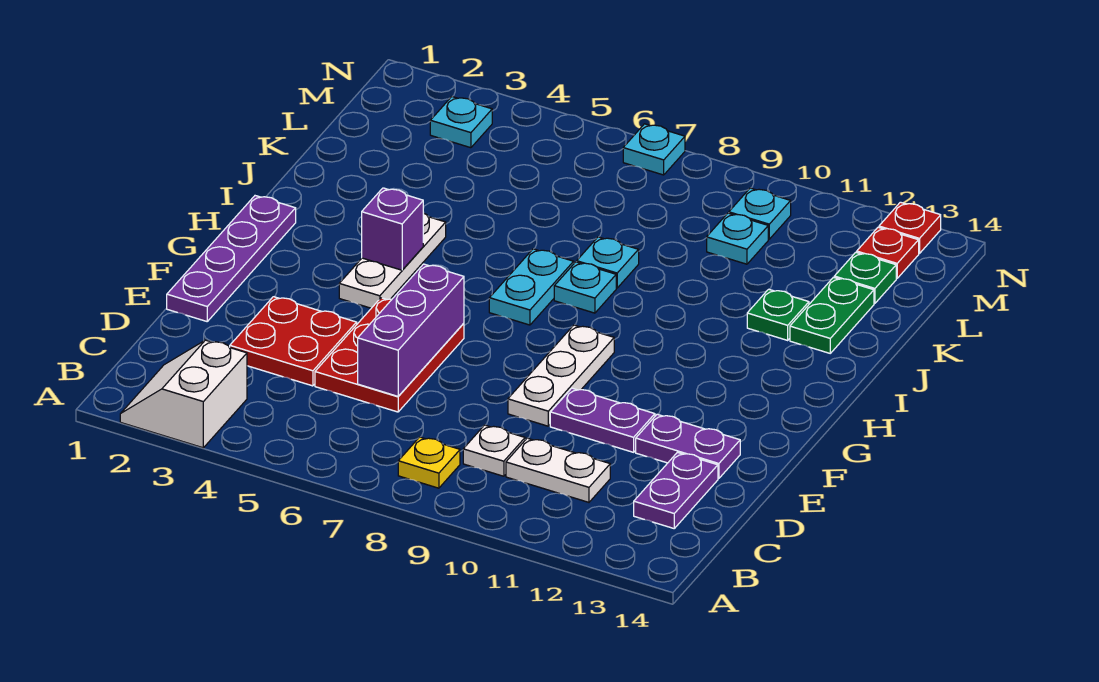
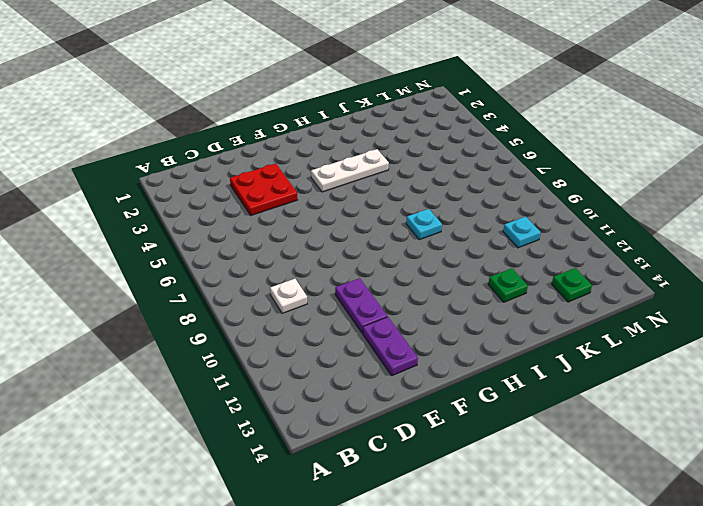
none -> white slope A2:B3 level 1 top 3
none -> yellow plate B8 level 1
none -> white plate C10:C11 level 1

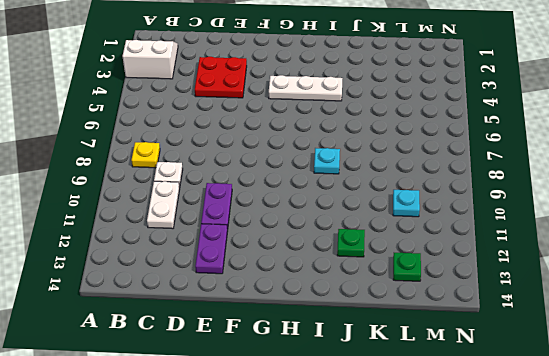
none -> purple plate C13:D13 level 1
none -> red plate D5:F6 level 1
none -> purple plate E1:H1 level 1

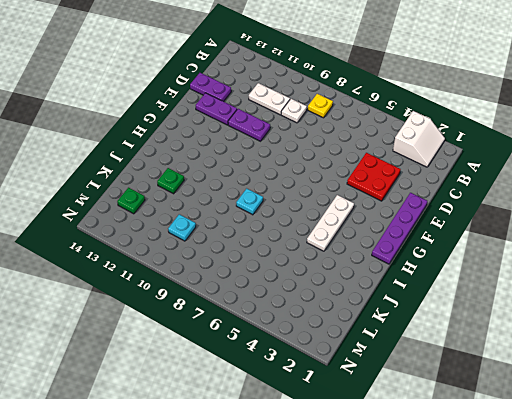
purple plate D13:D14 level 1 -> purple plate C13:D13 level 1
none -> red plate D5:F6 level 1
none -> white plate E9:G9 level 1
none -> cyan plate H7:I7 level 1

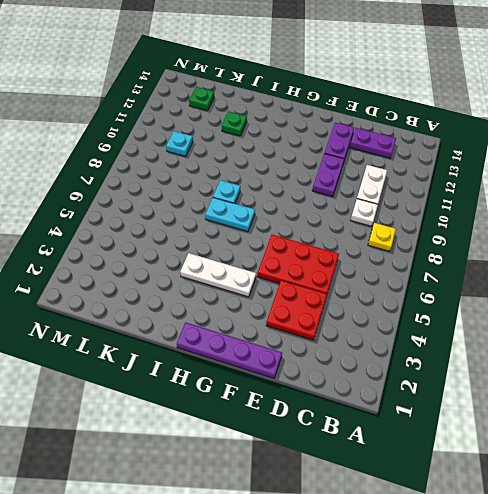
none -> white slope A2:B3 level 1 top 3
none -> white plate E9:G9 level 1
none -> cyan plate J8 level 1

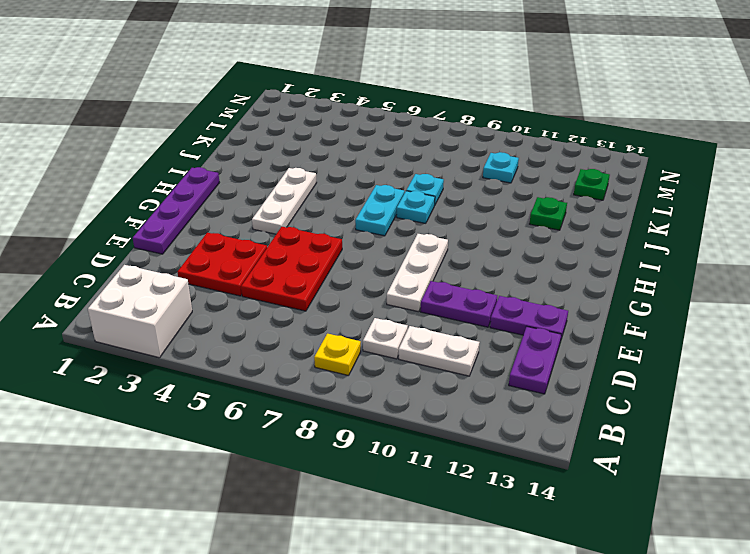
white brick A2:B3 level 1 -> white slope A2:B3 level 1 top 3
none -> green plate J13:K13 level 1
none -> cyan plate M3 level 1
none -> cyan plate M10 level 1

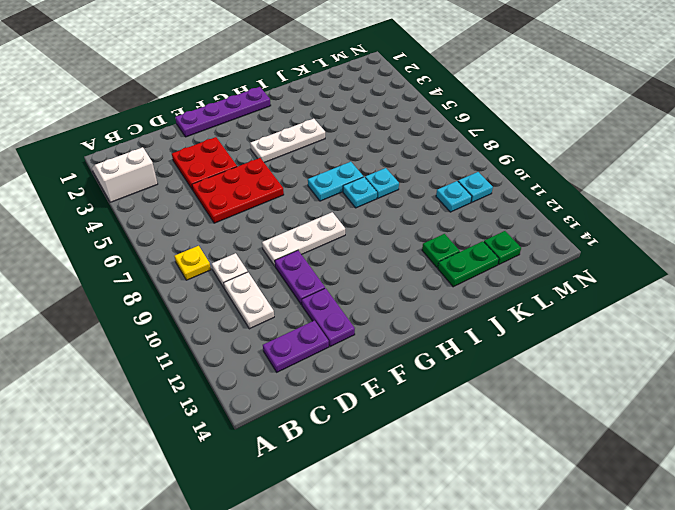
none -> cyan plate M3 level 1
none -> red plate M13 level 1
none -> cyan plate N7 level 1

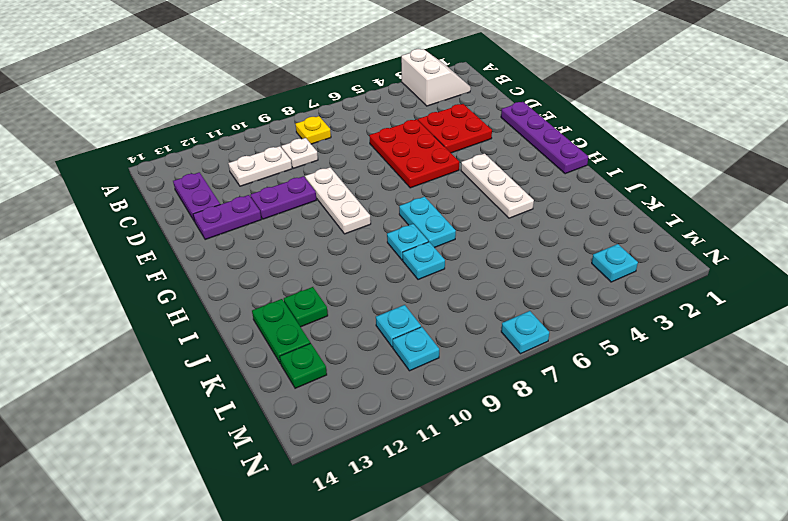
none -> red plate M13 level 1
none -> red plate N13 level 1
none -> purple brick D6:F6 level 2

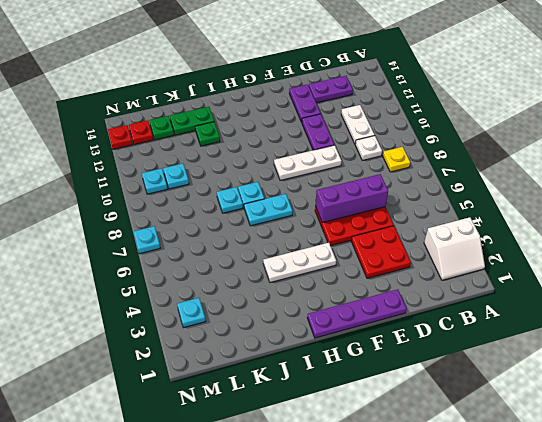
none -> purple brick H4 level 2

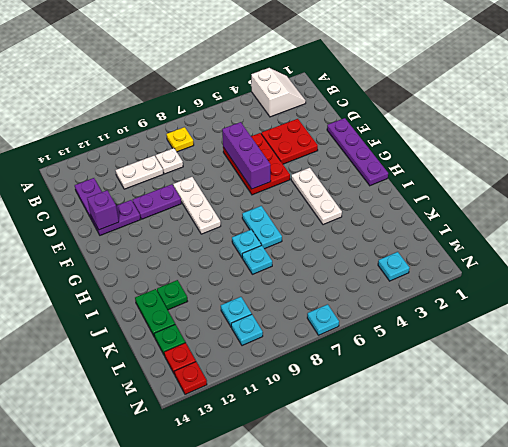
purple brick E13 level 2 -> purple brick H4 level 2

